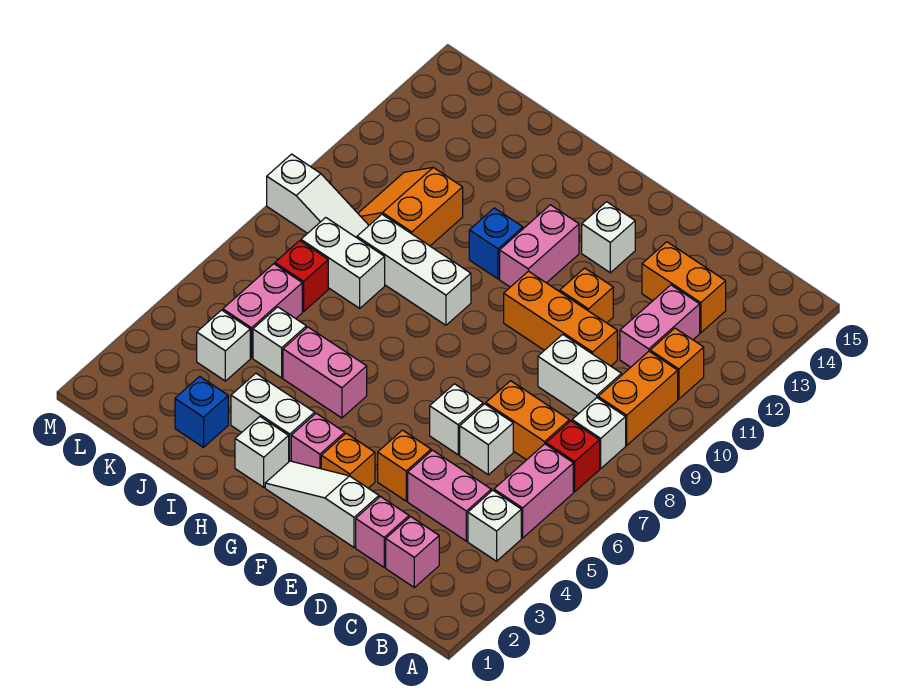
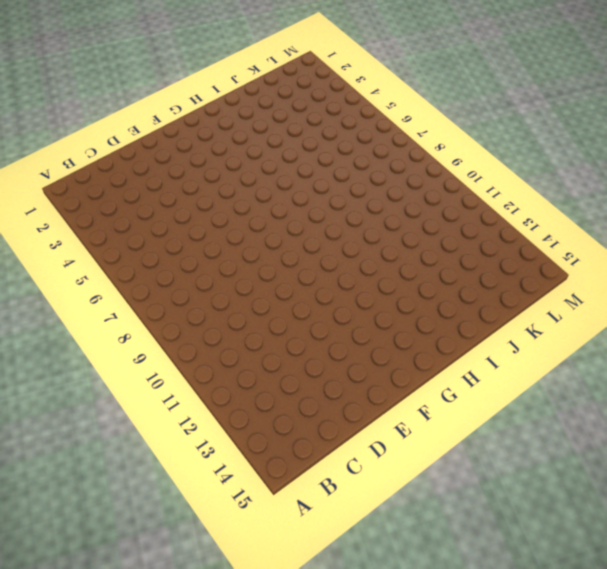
none -> white brick B4 level 1
none -> pink brick B5:B6 level 1
none -> red brick B7 level 1
none -> white brick B8 level 1

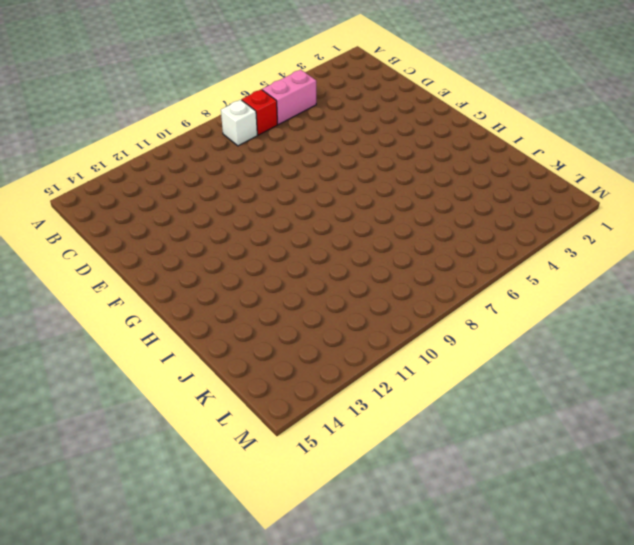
none -> white brick B4 level 1
none -> orange brick B9:B10 level 1
none -> orange brick B11 level 1
none -> pink brick C2 level 1

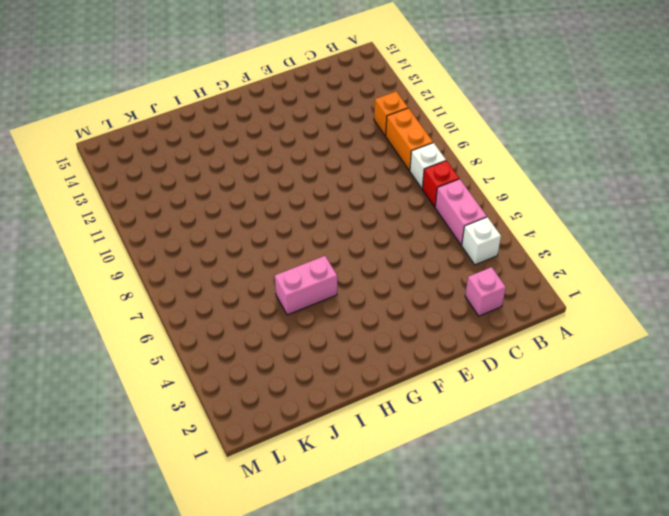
none -> pink brick C4:D4 level 1
none -> orange brick C7:D7 level 1
none -> white brick C9:D9 level 1
none -> pink brick C11:C12 level 1

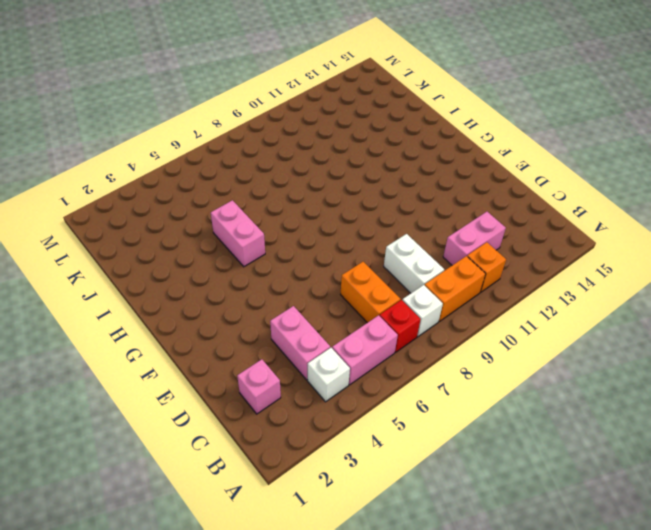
none -> orange brick C13:D13 level 1
none -> pink brick D2 level 1
none -> white brick D6 level 1
none -> orange brick D10:F10 level 1

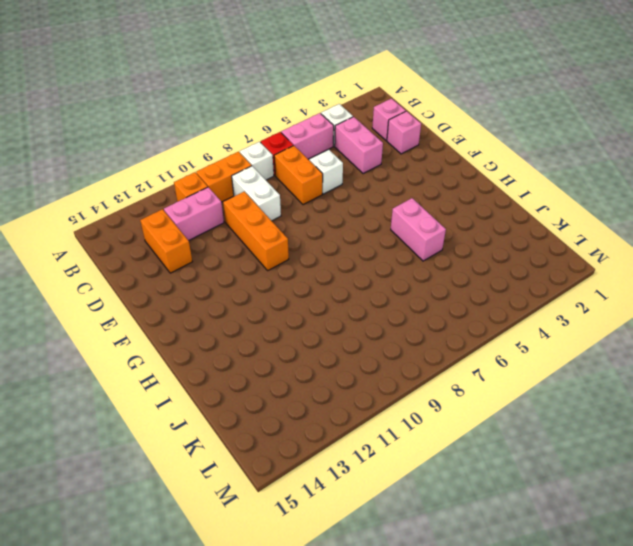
none -> white slope E2:G2 level 1 top E
none -> orange brick E4 level 1
none -> white brick E6 level 1
none -> orange brick E11 level 1

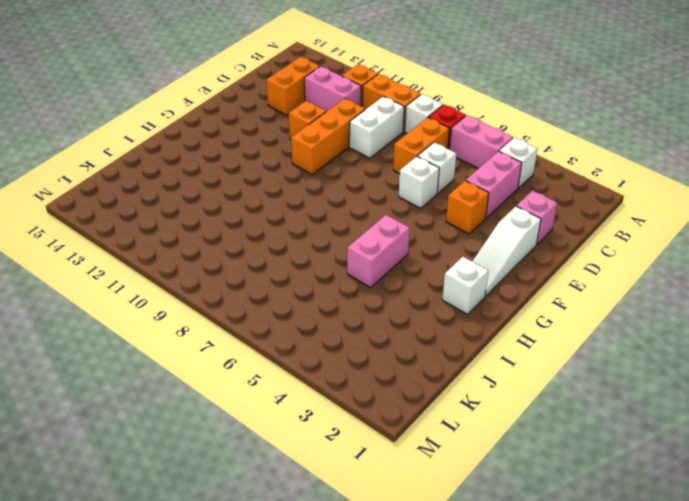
none -> pink brick C2 level 1
none -> orange brick F3 level 1
none -> white brick F13 level 1
none -> pink brick G3 level 1

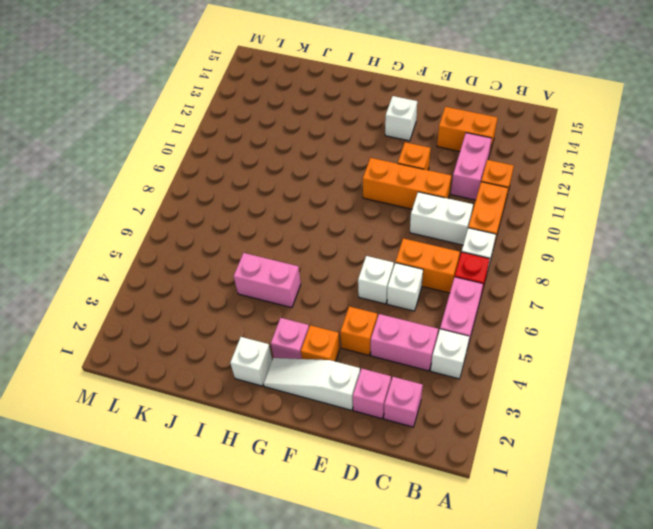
none -> pink brick G11:G12 level 1
none -> white brick H3:I3 level 1
none -> white brick H9:J9 level 1
none -> blue brick H11 level 1

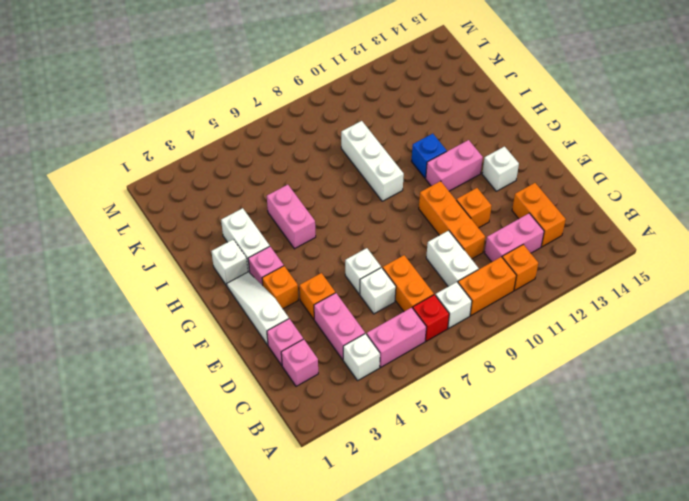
none -> blue brick J2 level 1
none -> white brick J5 level 1
none -> white brick J8:K8 level 1
none -> orange slope J10:K11 level 1 top J

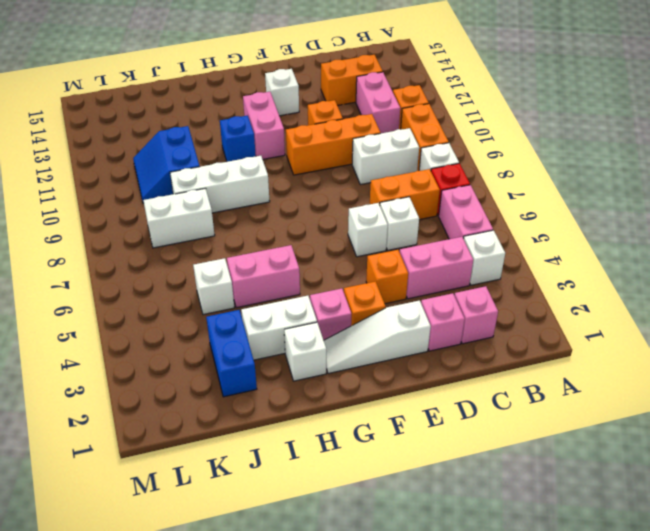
blue brick J2:J3 level 1 -> blue brick J2 level 1
blue slope J10:K11 level 1 top J -> orange slope J10:K11 level 1 top J
none -> white brick K4 level 1
none -> pink brick K5:K6 level 1
none -> red brick K7 level 1
none -> white slope K9:M9 level 1 top M

